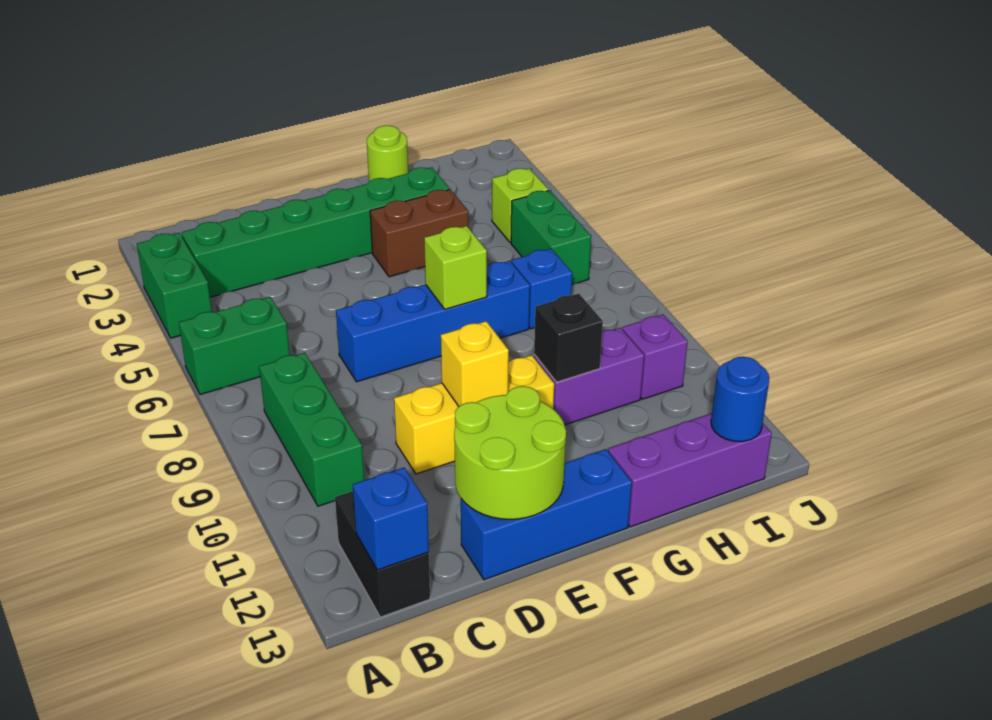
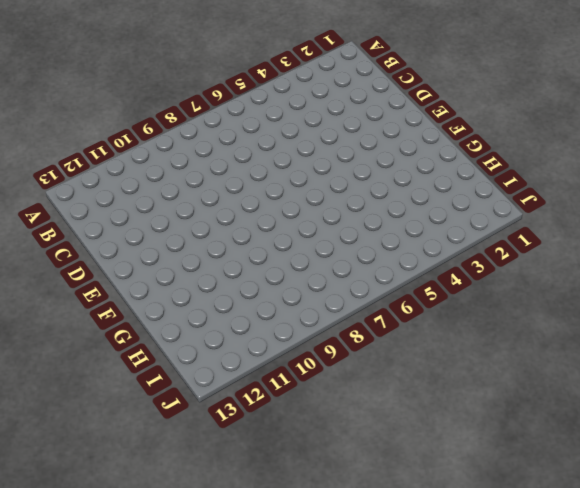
none -> green brick A3:A4 level 1
none -> green brick A6:B6 level 1
none -> green brick B3:G3 level 1

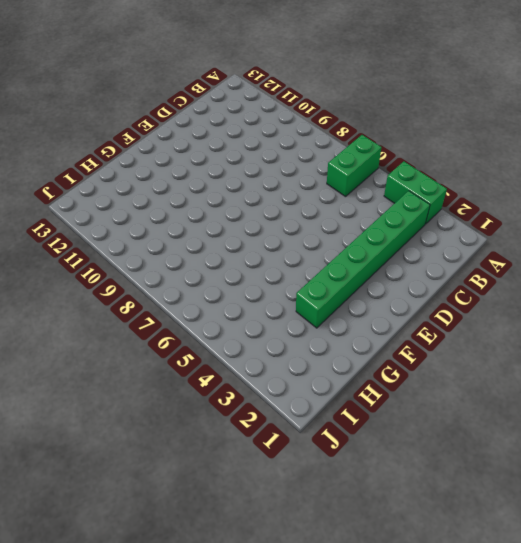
none -> green brick B8:B10 level 1
none -> black brick B12:B13 level 1
none -> blue brick D7:G7 level 1

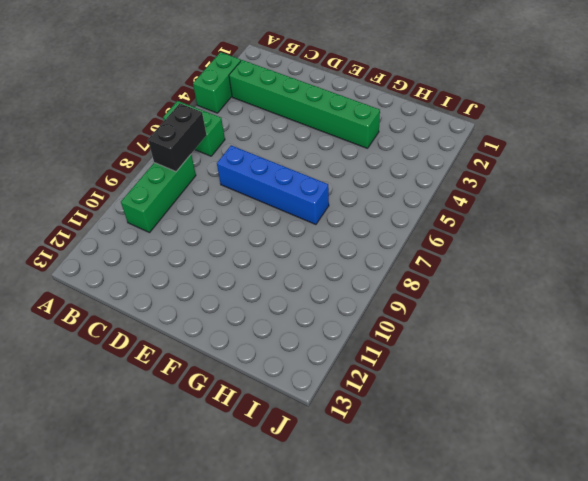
black brick B7:B8 level 2 -> black brick B12:B13 level 1
none -> yellow brick D10:F10 level 1
none -> blue brick D13:F13 level 1
none -> brown brick F4:G4 level 1

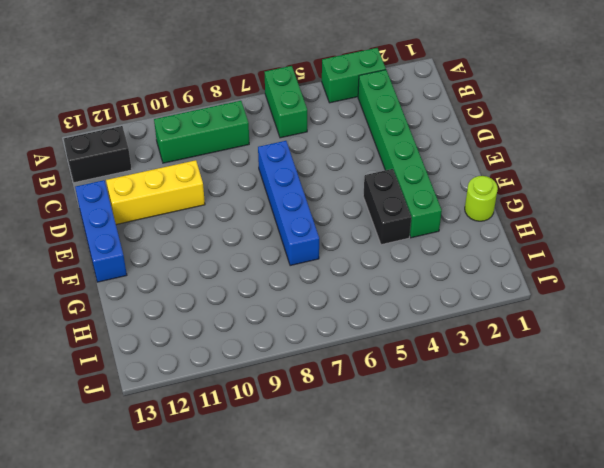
yellow brick D10:D12 level 1 -> yellow brick D10:F10 level 1
black brick F4:G4 level 1 -> brown brick F4:G4 level 1
none -> purple brick G10:H10 level 1
none -> purple brick G13:I13 level 1
none -> blue brick H7 level 1

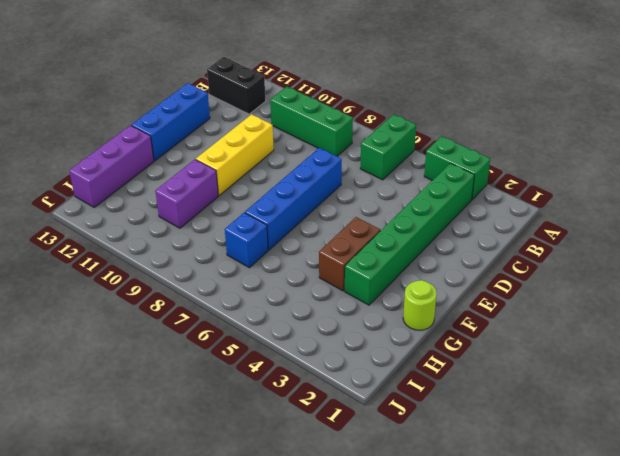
none -> lime brick I4 level 1
none -> green brick I5:I6 level 1
none -> purple brick I10 level 1

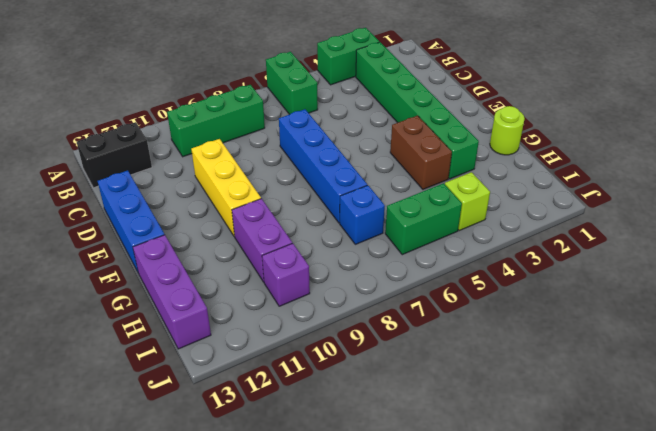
none -> blue brick B13 level 2
none -> lime round brick D12:E13 level 2
none -> yellow brick E10 level 2

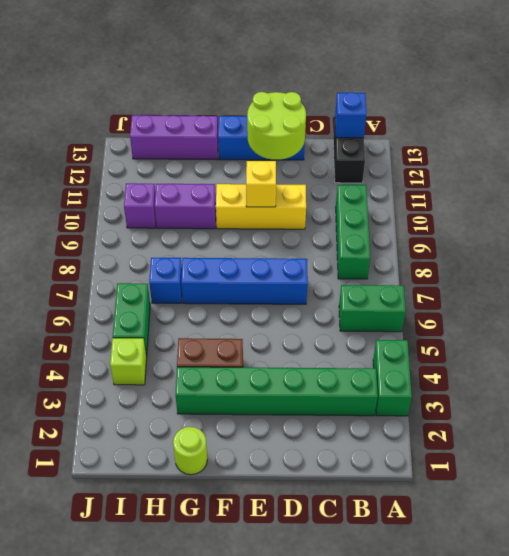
none -> lime brick F7 level 2
none -> black brick G10 level 2
none -> blue round brick I13 level 2

